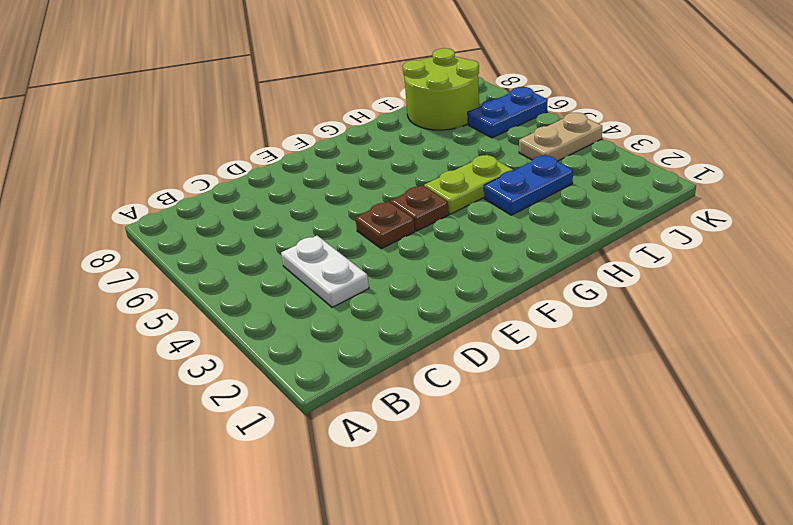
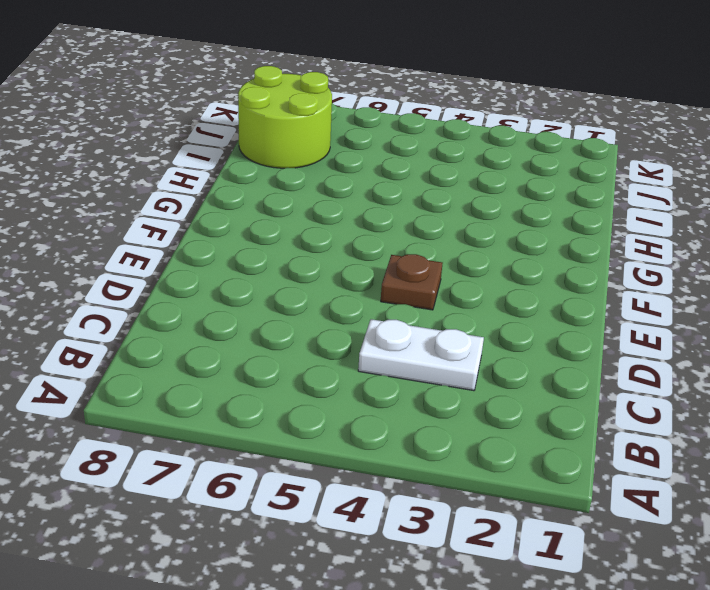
none -> brown plate F4 level 1
none -> lime plate G4:H4 level 1

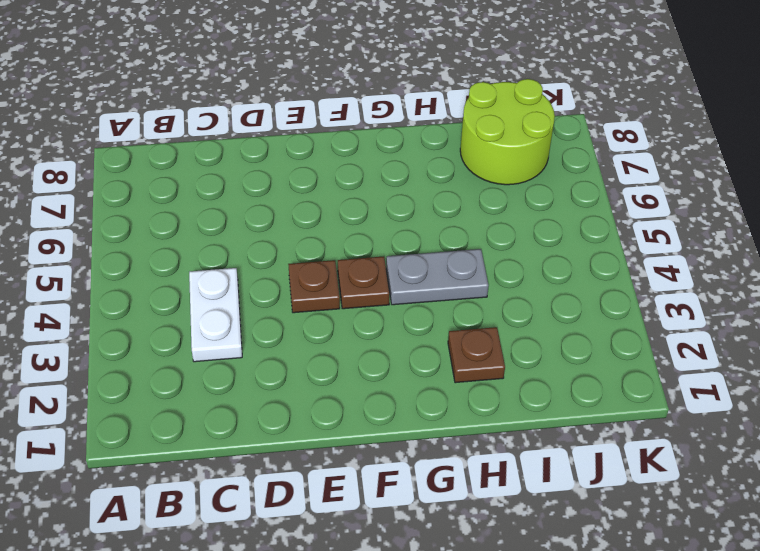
grey plate G4:H4 level 1 -> lime plate G4:H4 level 1
brown plate H2 level 1 -> none
none -> blue plate H3:I3 level 1
none -> tan plate J4:K4 level 1

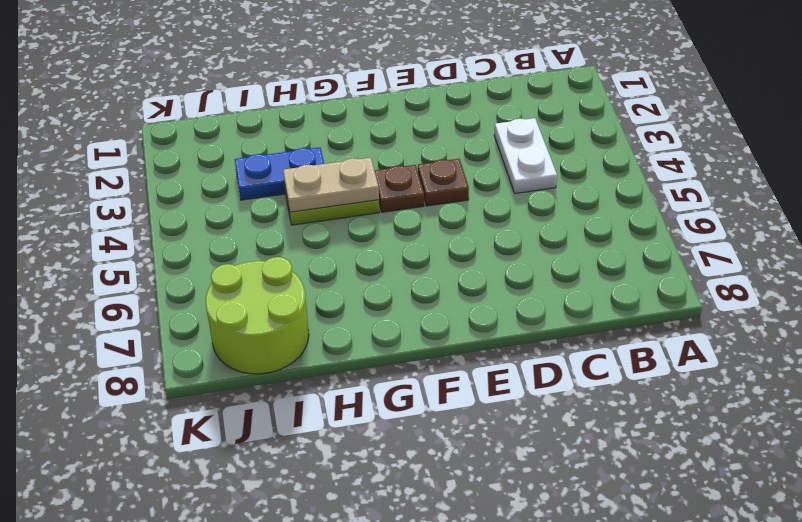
tan plate G4:H4 level 2 -> tan plate J4:K4 level 1
none -> blue plate J6:K6 level 1

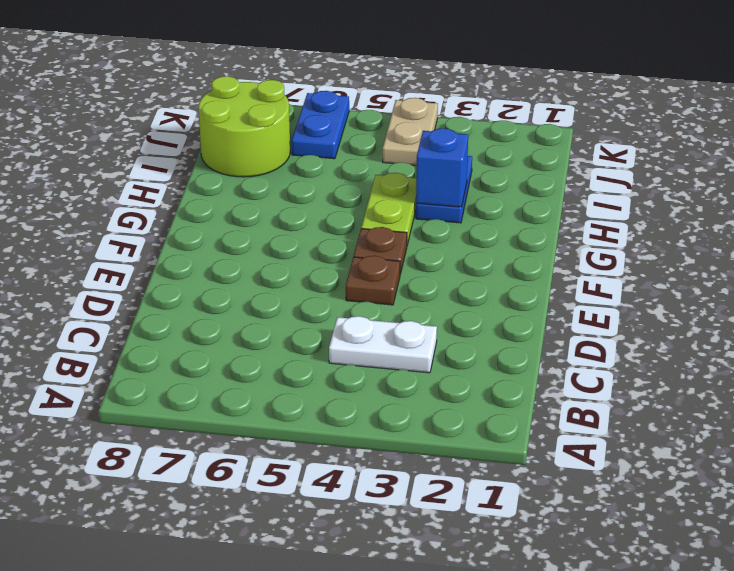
blue brick H3 level 2 -> none

